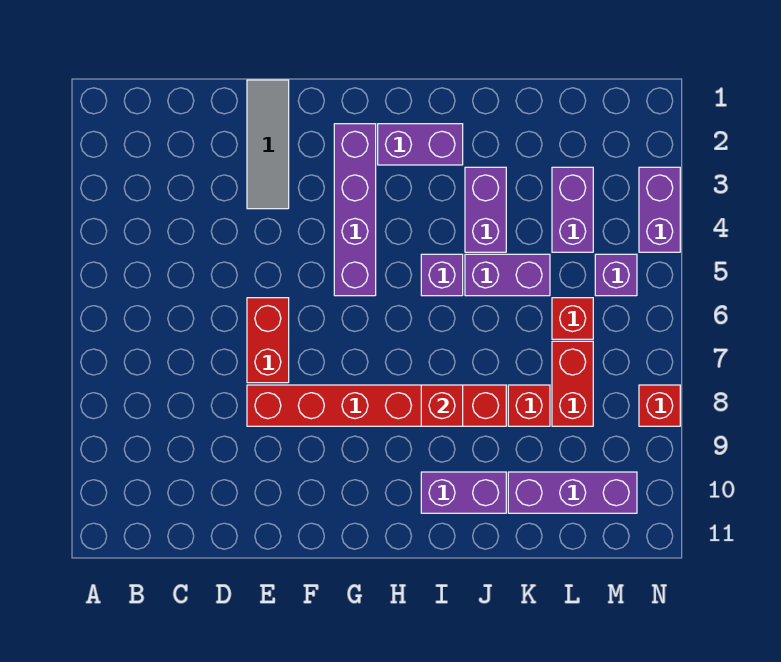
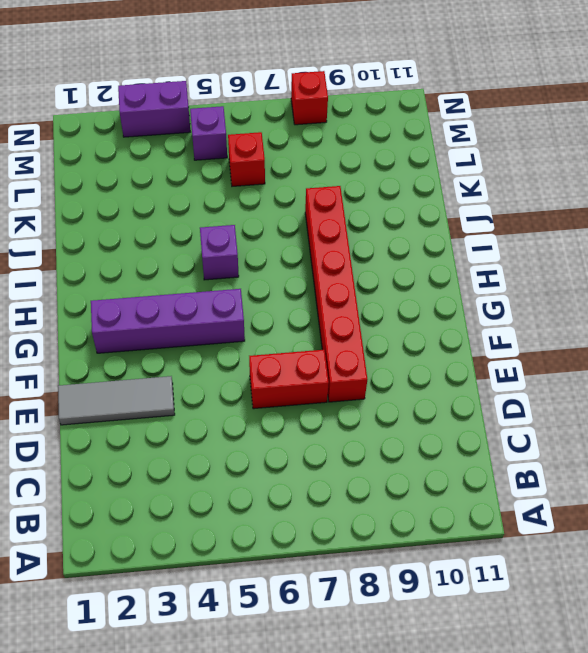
none -> purple brick H2:I2 level 1
none -> purple brick I10:J10 level 1
none -> purple brick J3:J4 level 1

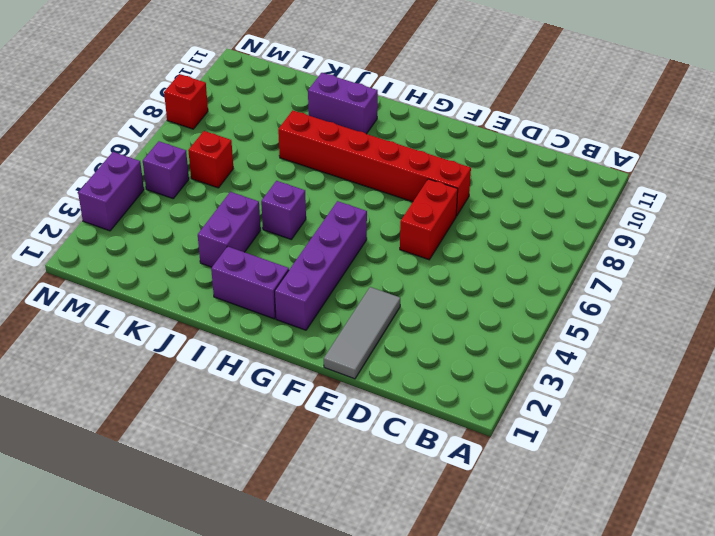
none -> purple brick J5:K5 level 1
none -> red brick K8 level 1
none -> purple brick K10:M10 level 1

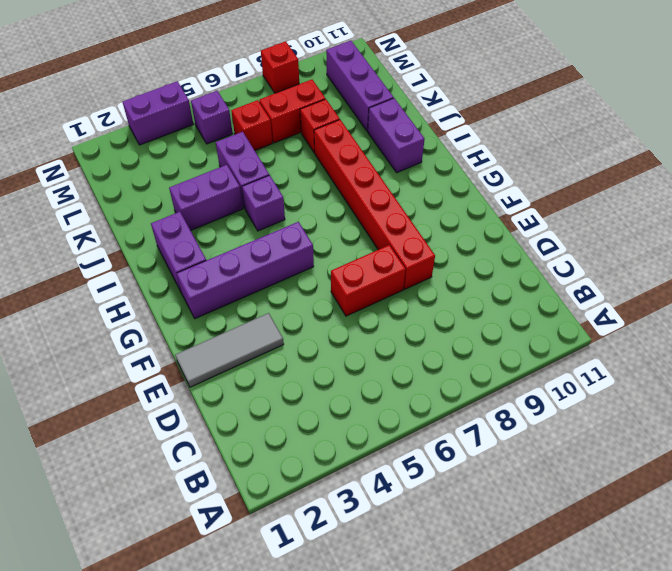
none -> purple brick L3:L4 level 1
none -> red brick I8 level 2

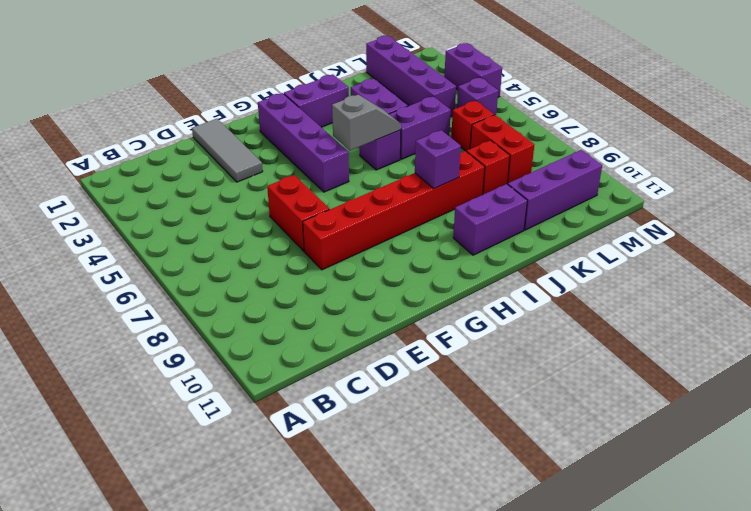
grey slope H5:I5 level 2 top H -> none
purple brick I8 level 2 -> red brick I8 level 2
purple brick L1:L4 level 1 -> purple brick L3:L4 level 1
none -> red brick N8 level 1

